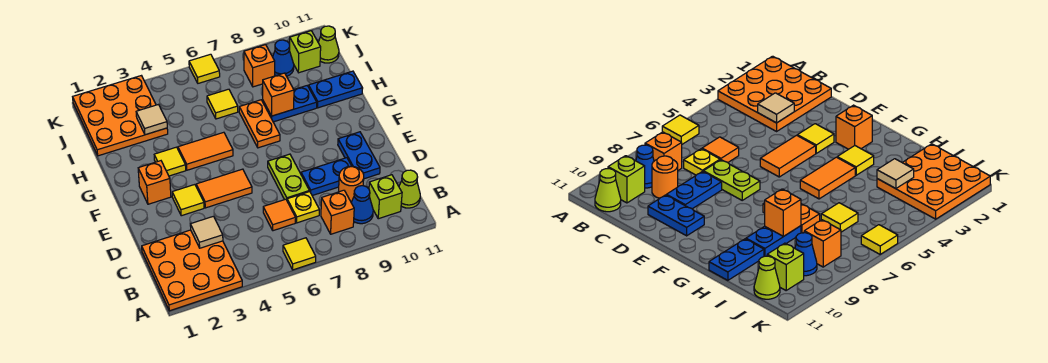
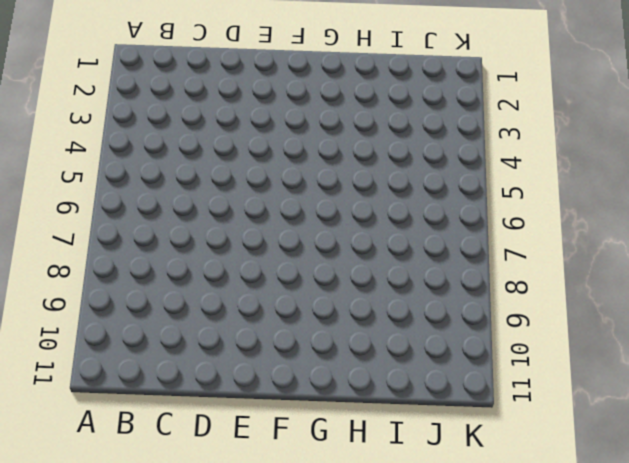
none -> orange plate A1:C3 level 1
none -> yellow tile A6 level 1
none -> orange brick B8 level 1
none -> blue cone B9 level 1

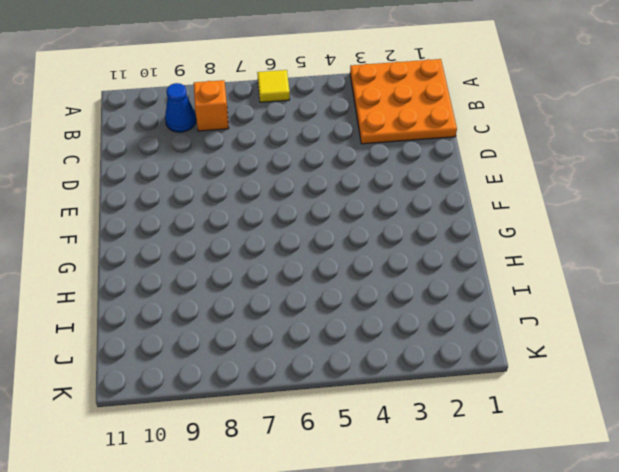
none -> lime brick B10 level 1
none -> lime cone B11 level 1
none -> orange tile C6 level 1
none -> yellow plate C7 level 1

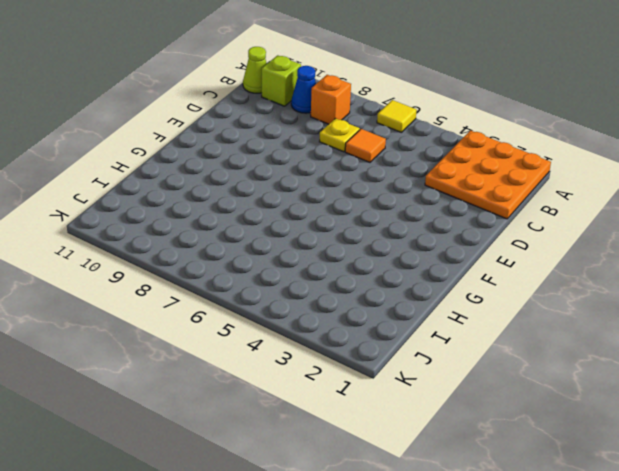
none -> orange round brick C9 level 1
none -> lime plate D7:E7 level 1
none -> blue plate D8:D9 level 1
none -> blue plate D10:E10 level 1

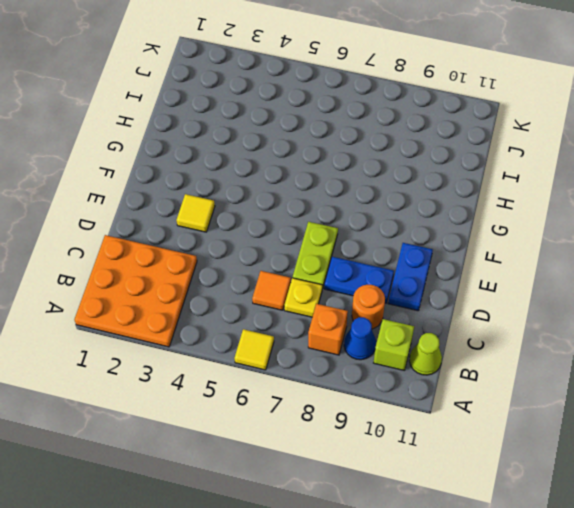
none -> orange tile E4:E5 level 1
none -> orange brick F2 level 1
none -> yellow tile G3 level 1
none -> orange tile G4:G5 level 1

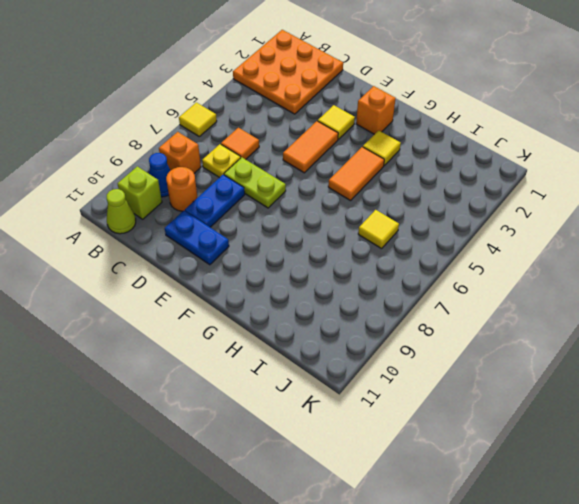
none -> orange plate G7:H7 level 1
none -> blue plate H8:H9 level 1
none -> blue plate H10:H11 level 1
none -> orange plate I1:K3 level 1

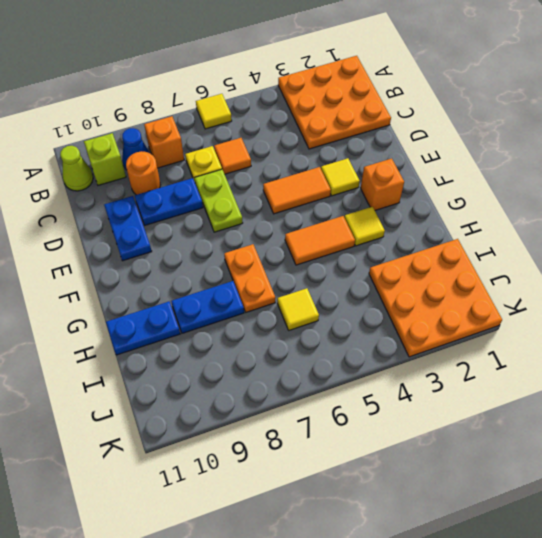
none -> orange brick J8 level 1
none -> blue cone J9 level 1
none -> lime brick J10 level 1
none -> lime cone J11 level 1

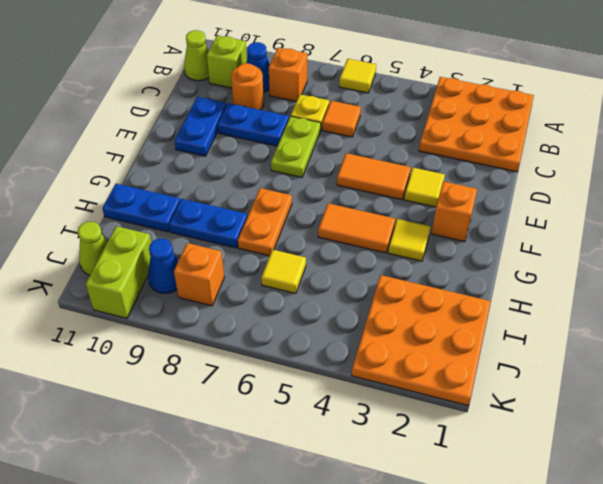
lime brick J10:K10 level 1 -> lime brick J10 level 1
none -> yellow tile K6 level 1
none -> tan tile C3 level 2
none -> orange brick H8 level 2
none -> tan tile I3 level 2

